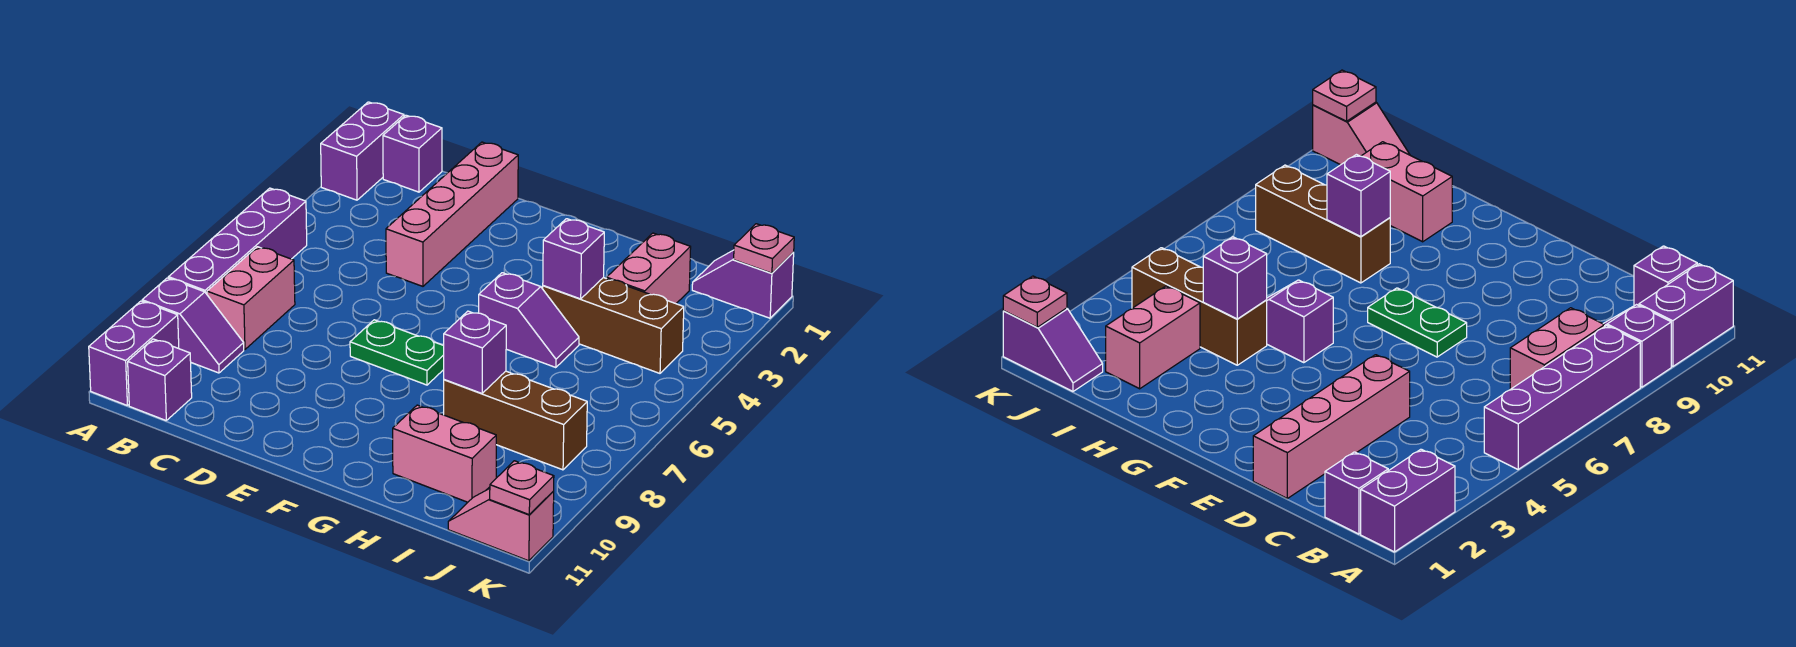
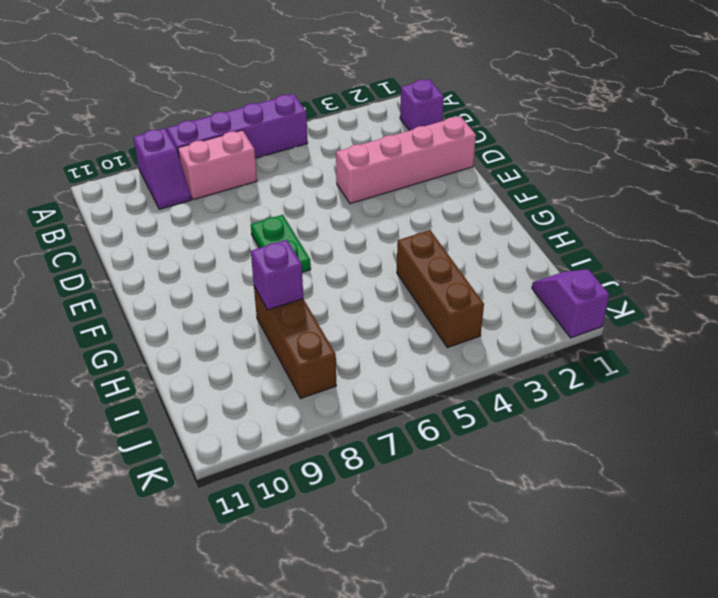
none -> purple brick A1:A2 level 1
none -> purple brick A10:A11 level 1
none -> purple brick B11 level 1

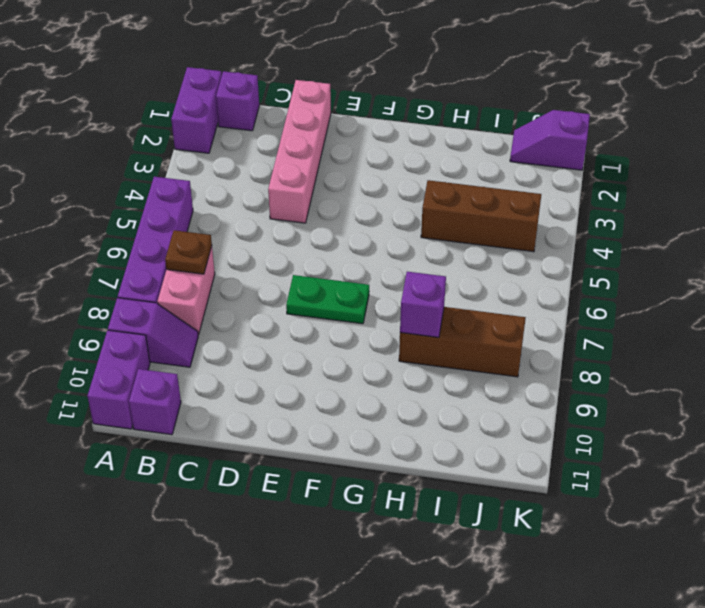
brown plate B7 level 2 -> none
none -> purple slope G5:H5 level 1 top G
none -> pink brick H10:I10 level 1
none -> pink brick I2:I3 level 1

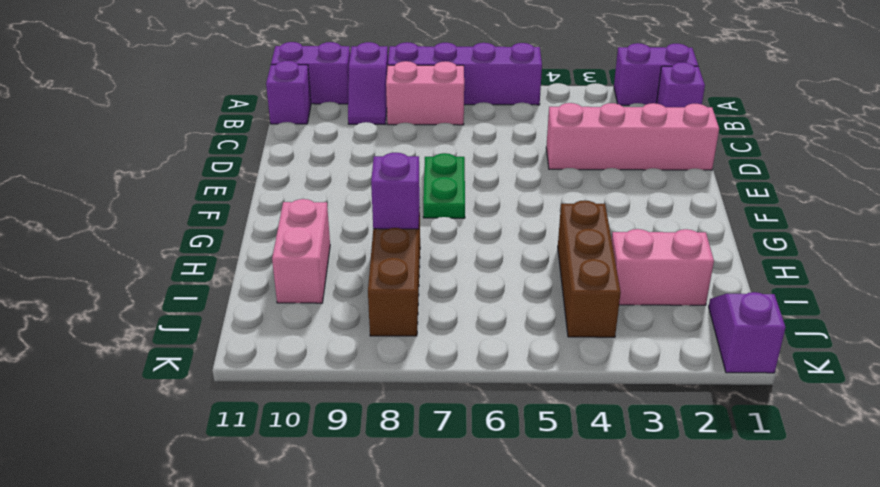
none -> purple slope G5:H5 level 1 top G
none -> pink slope J11:K11 level 1 top K
none -> purple brick H4 level 2

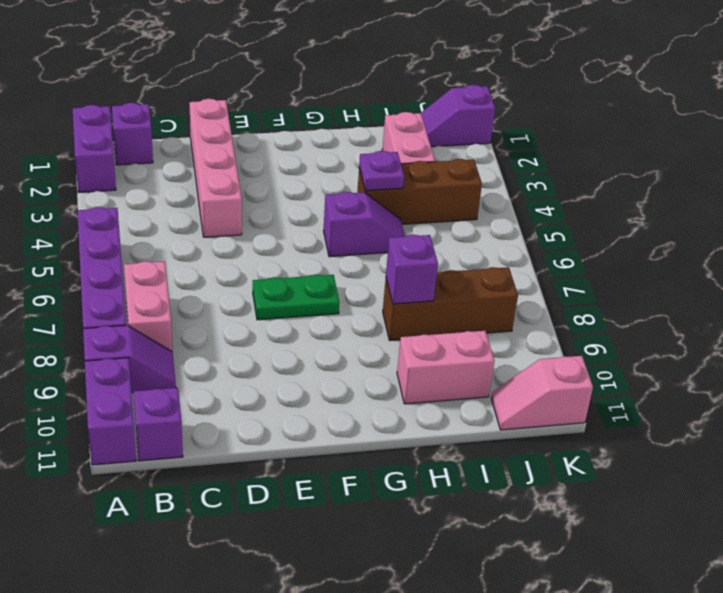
purple plate H4 level 2 -> purple brick H4 level 2
none -> pink plate K1 level 2
none -> pink plate K11 level 2

